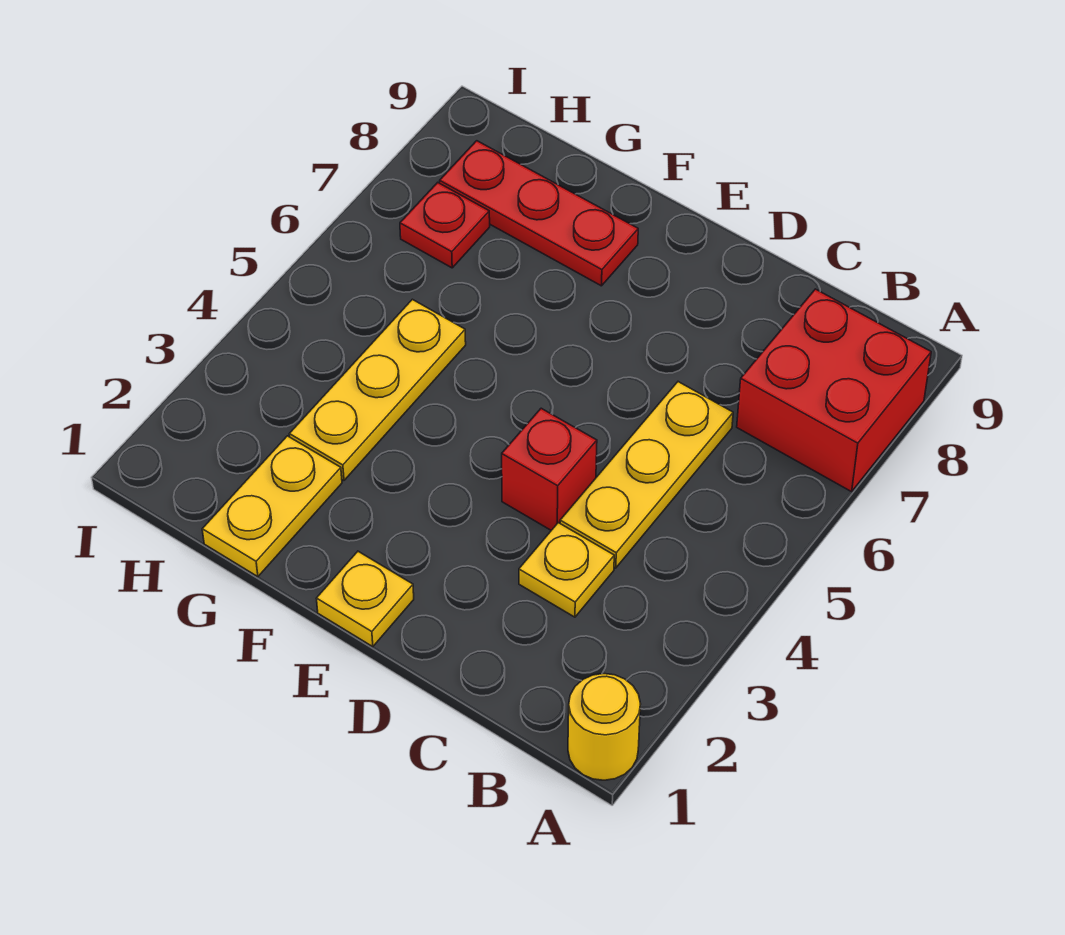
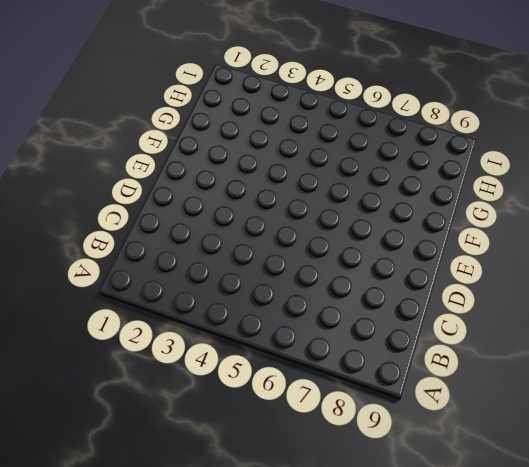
none -> yellow round brick A1 level 1
none -> red brick A7:B8 level 1

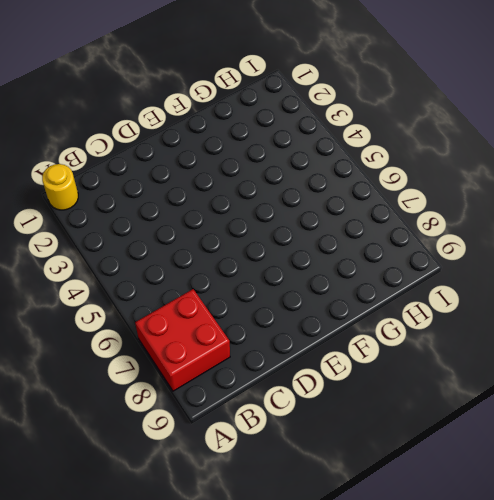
none -> yellow plate C3 level 1
none -> yellow plate C4:C6 level 1

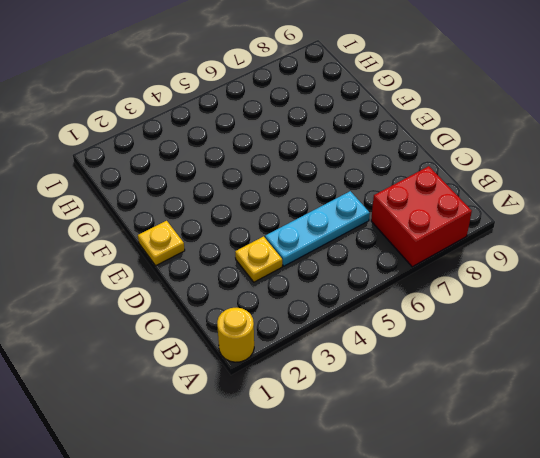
cyan plate C4:C6 level 1 -> yellow plate C4:C6 level 1
none -> red brick D4 level 1
none -> red plate F8:H8 level 1

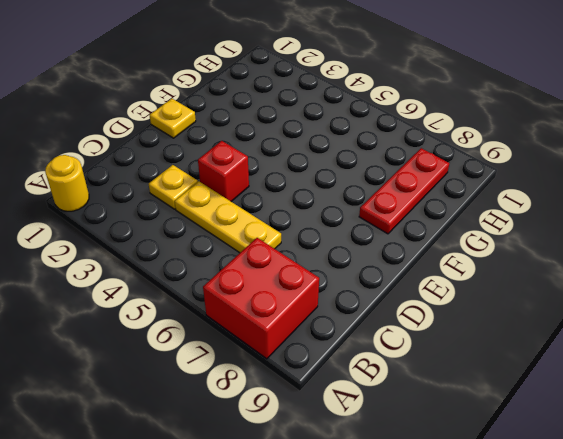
none -> yellow plate G1:G2 level 1
none -> yellow plate G3:G5 level 1

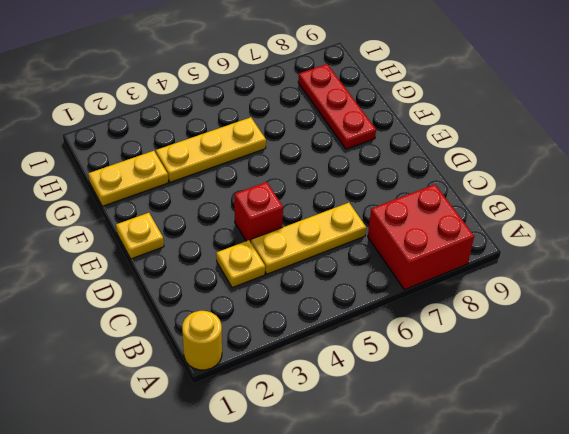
none -> red plate H7 level 1

